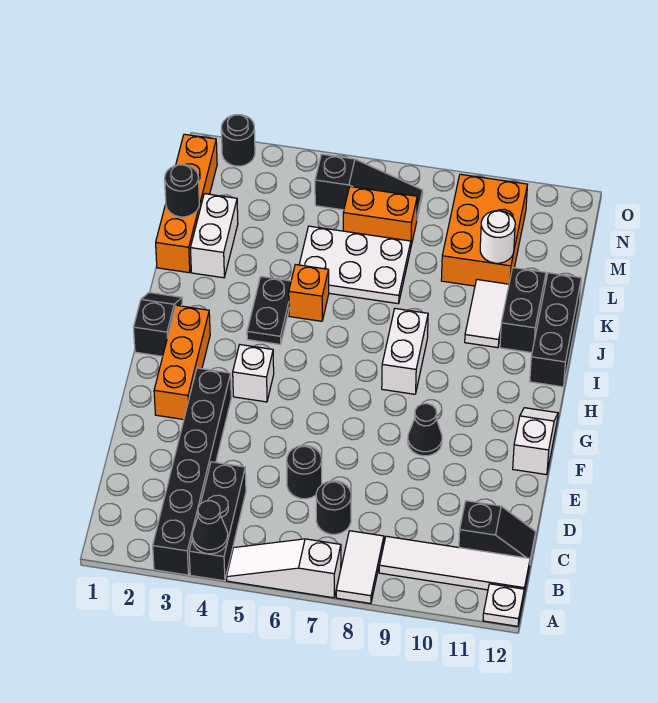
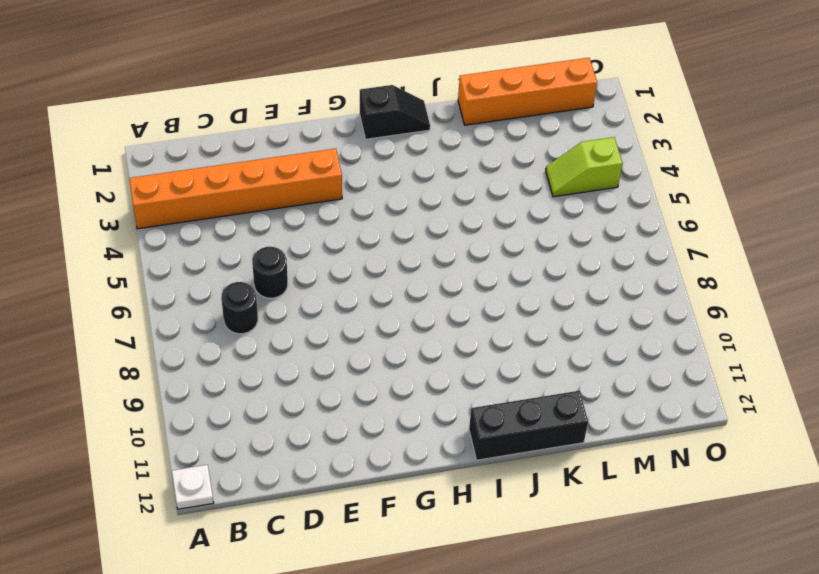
orange brick A3:F3 level 1 -> black brick A3:F3 level 1
lime slope M4:N4 level 1 top N -> none
none -> black brick A4:C4 level 1
none -> white slope A5:A7 level 1 top 7
none -> white tile A8:B8 level 1
none -> white tile B9:B12 level 1

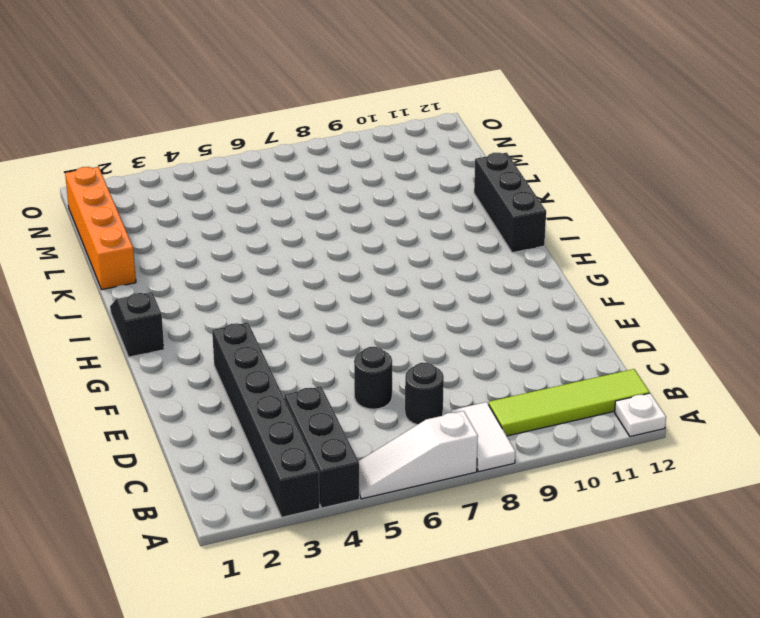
lime tile B9:B12 level 1 -> white tile B9:B12 level 1
none -> black slope C11:C12 level 1 top 11
none -> orange brick F2:H2 level 1
none -> black cone F9 level 1
none -> white slope F12:G12 level 1 top F

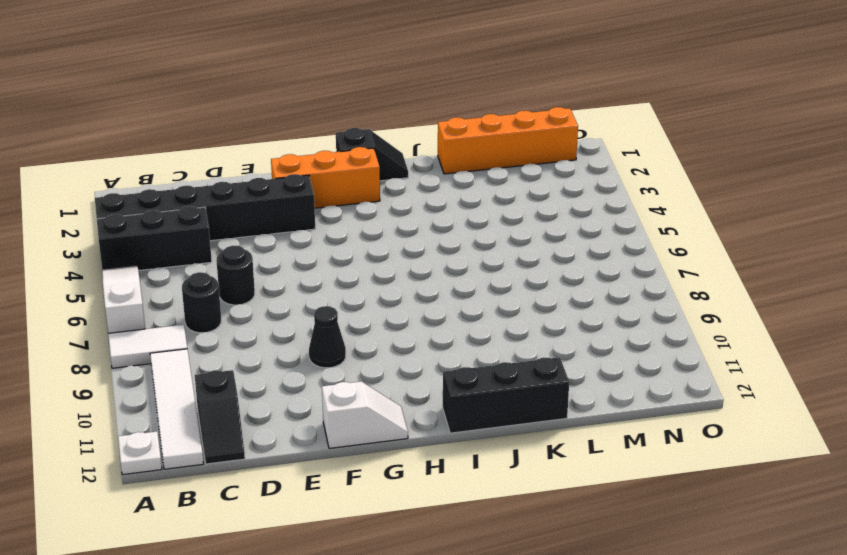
none -> white brick G4 level 1
none -> white brick H8:I8 level 1
none -> black plate I4:J4 level 1
none -> orange brick J5 level 1

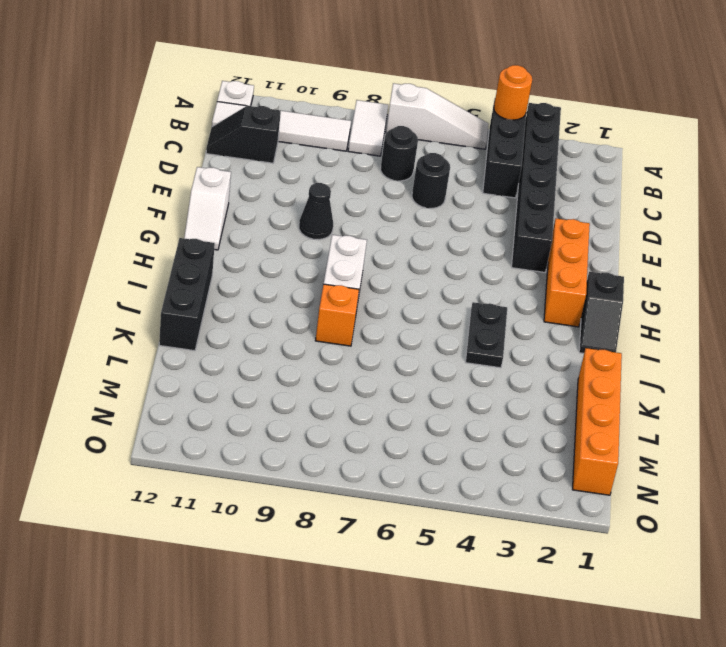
orange round brick A4 level 2 -> black cone A4 level 2
orange brick J8 level 1 -> orange brick J5 level 1
none -> white brick G4 level 1
none -> white tile J10:K10 level 1
none -> black brick J11:K11 level 1
none -> white brick K2:L2 level 1

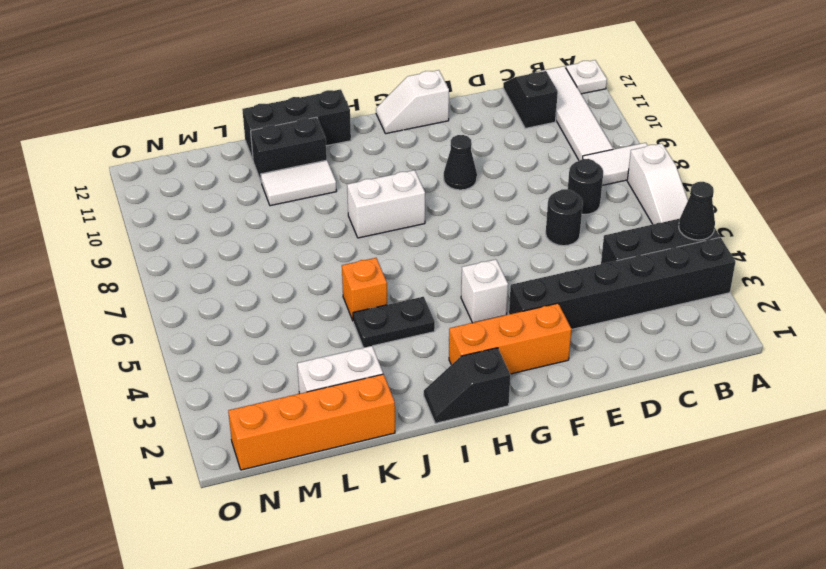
none -> white plate K5:L7 level 1
none -> orange brick L9:N10 level 1
none -> orange brick M6:M7 level 1
none -> black slope N5:N7 level 1 top 5

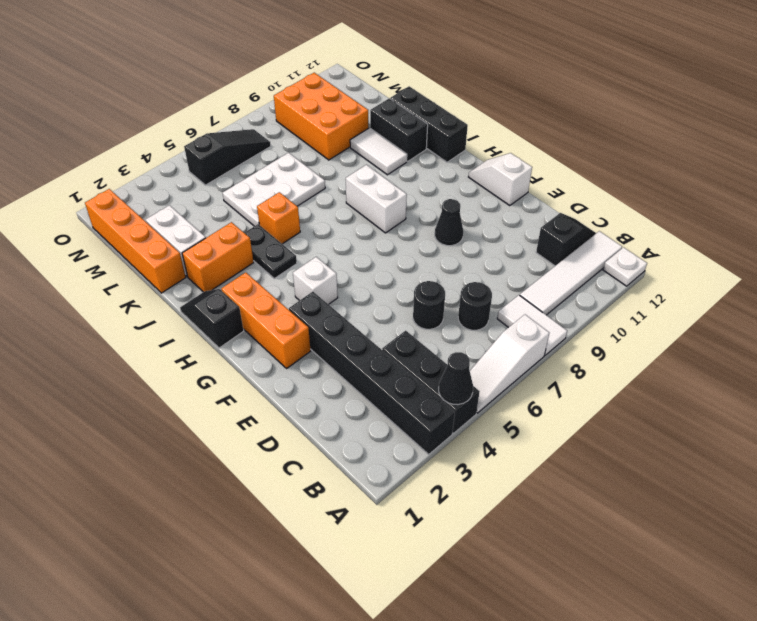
orange brick J2:J3 level 1 -> orange brick M6:M7 level 1
none -> black round brick O2 level 1
none -> black round brick L1 level 2
none -> white round brick L10 level 2

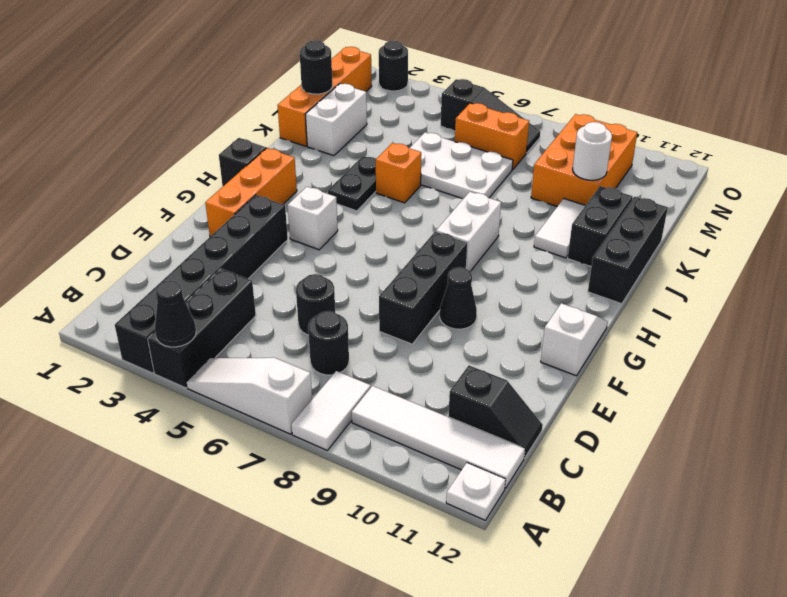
black brick E8:G8 level 1 -> none

